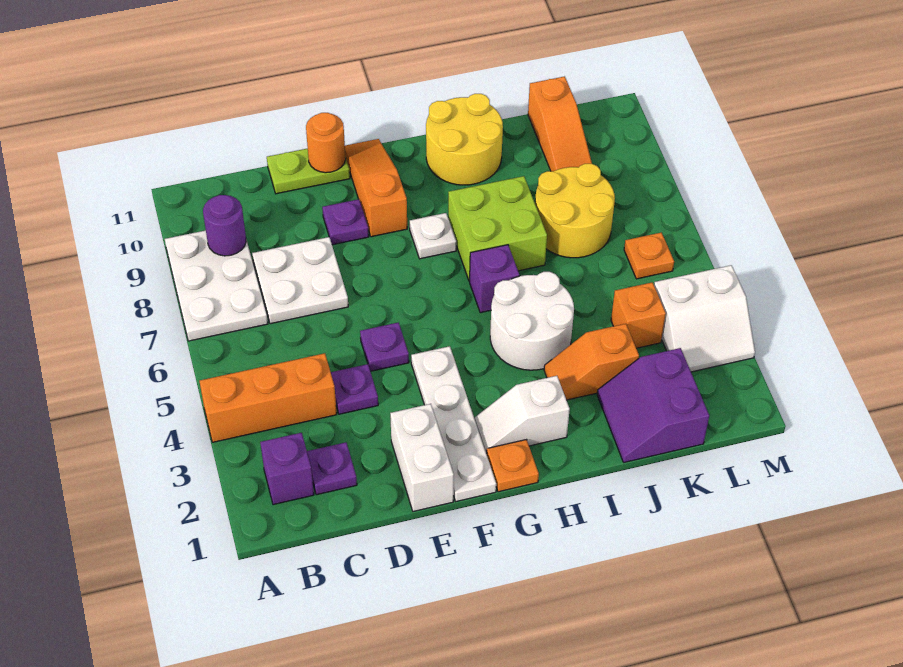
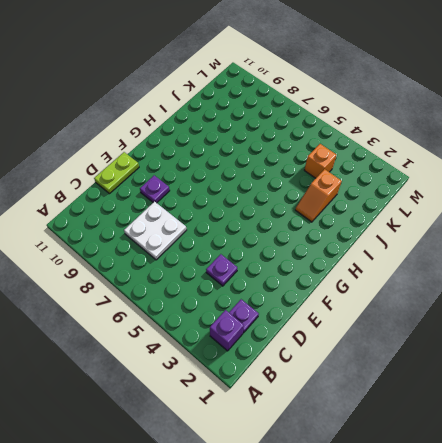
none -> orange brick A4:C4 level 1
none -> white plate A7:B9 level 1
none -> white brick E1:E2 level 1

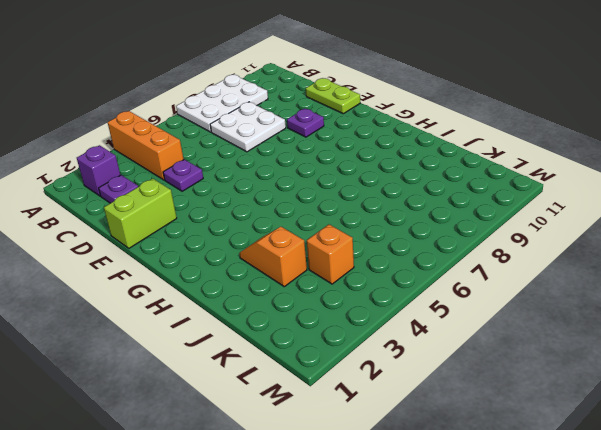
lime brick E1:E2 level 1 -> white brick E1:E2 level 1
none -> purple plate E5 level 1
none -> white plate F1:F4 level 1
none -> orange slope F9:F11 level 1 top 9

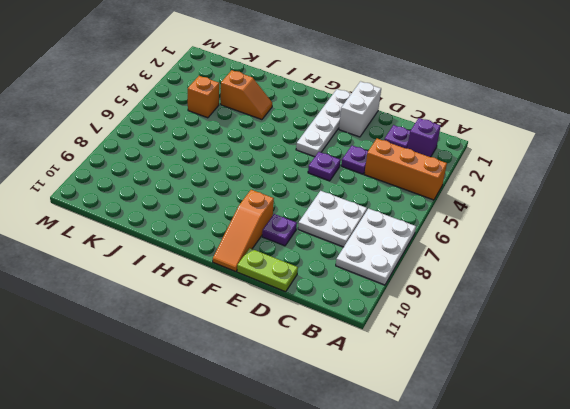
none -> orange plate G1 level 1
none -> white slope G2:H2 level 1 top H
none -> white plate G8 level 1

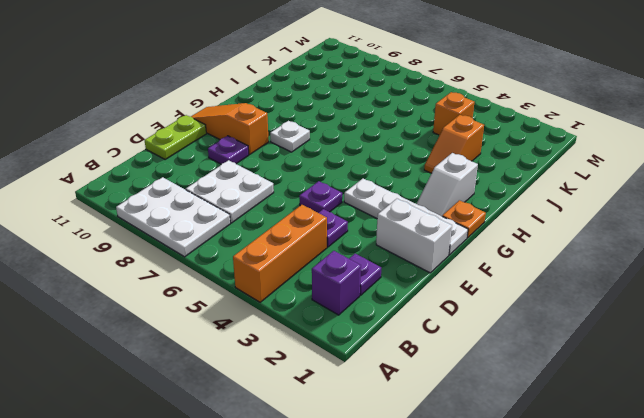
none -> white round brick H4:I5 level 1
none -> purple brick H6 level 1
none -> lime brick H7:I8 level 1

